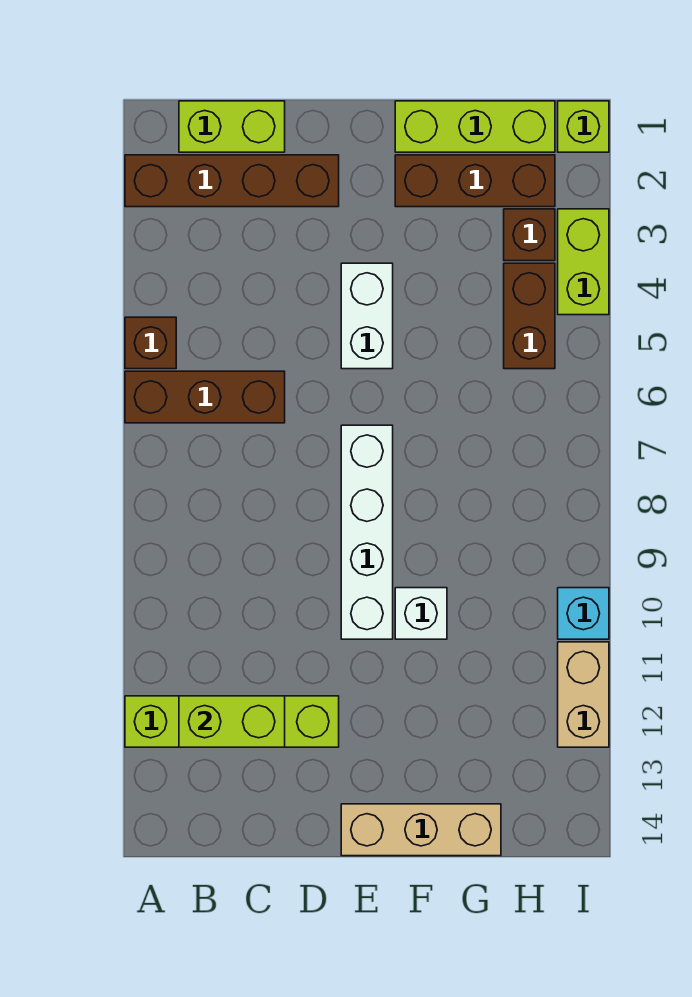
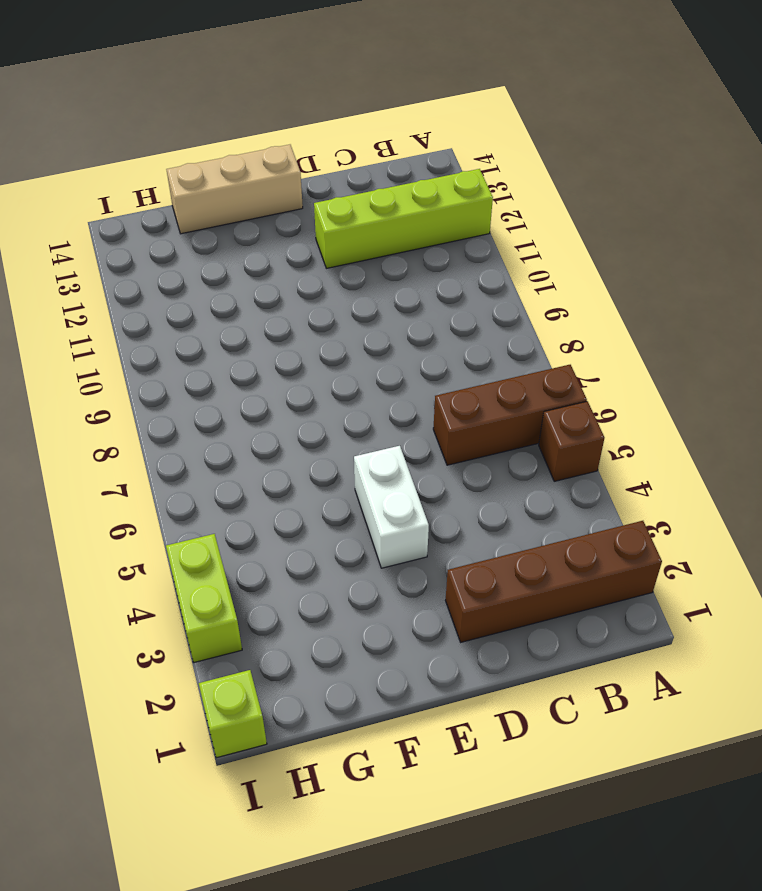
none -> lime brick B1:C1 level 1
none -> white brick E7:E10 level 1
none -> lime brick F1:H1 level 1

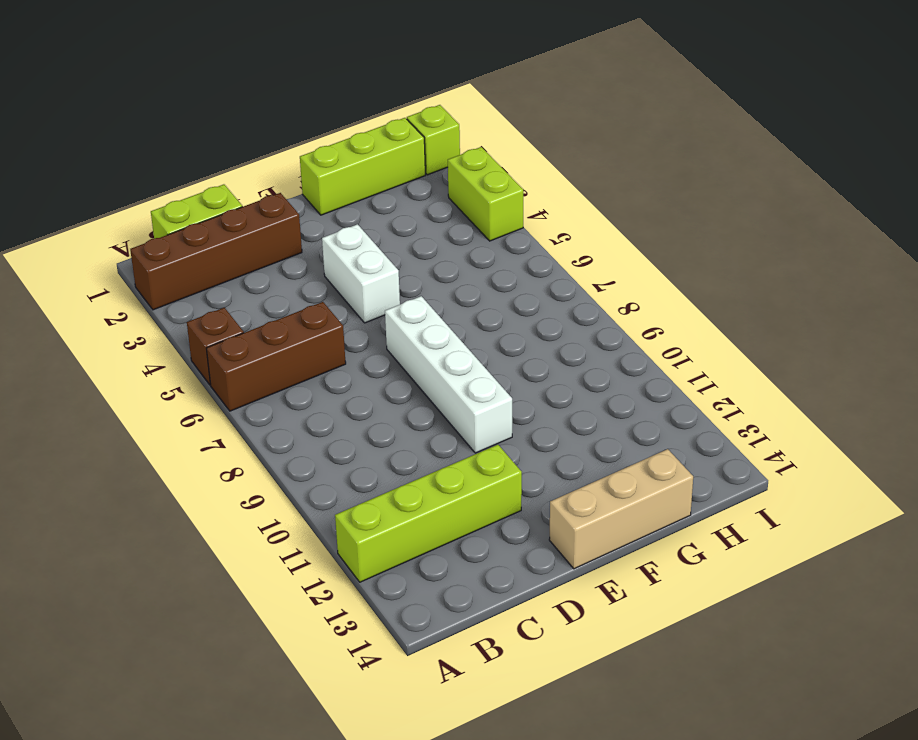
none -> brown brick F2:H2 level 1
none -> white brick F10 level 1
none -> brown brick H3 level 1

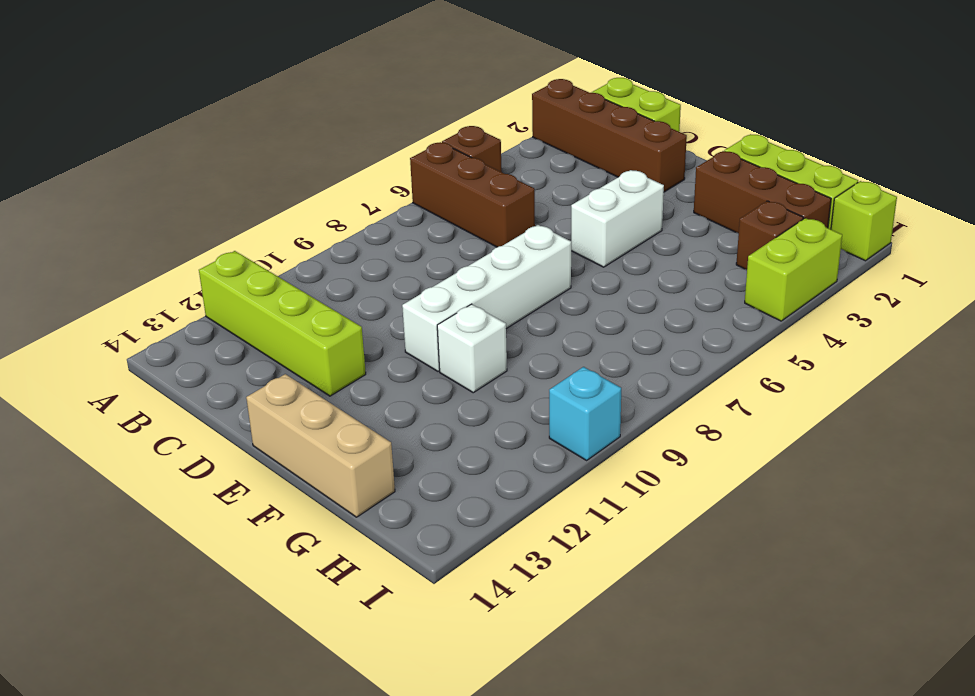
none -> brown brick H4:H5 level 1
none -> tan brick I11:I12 level 1
none -> lime brick B12:C12 level 2

